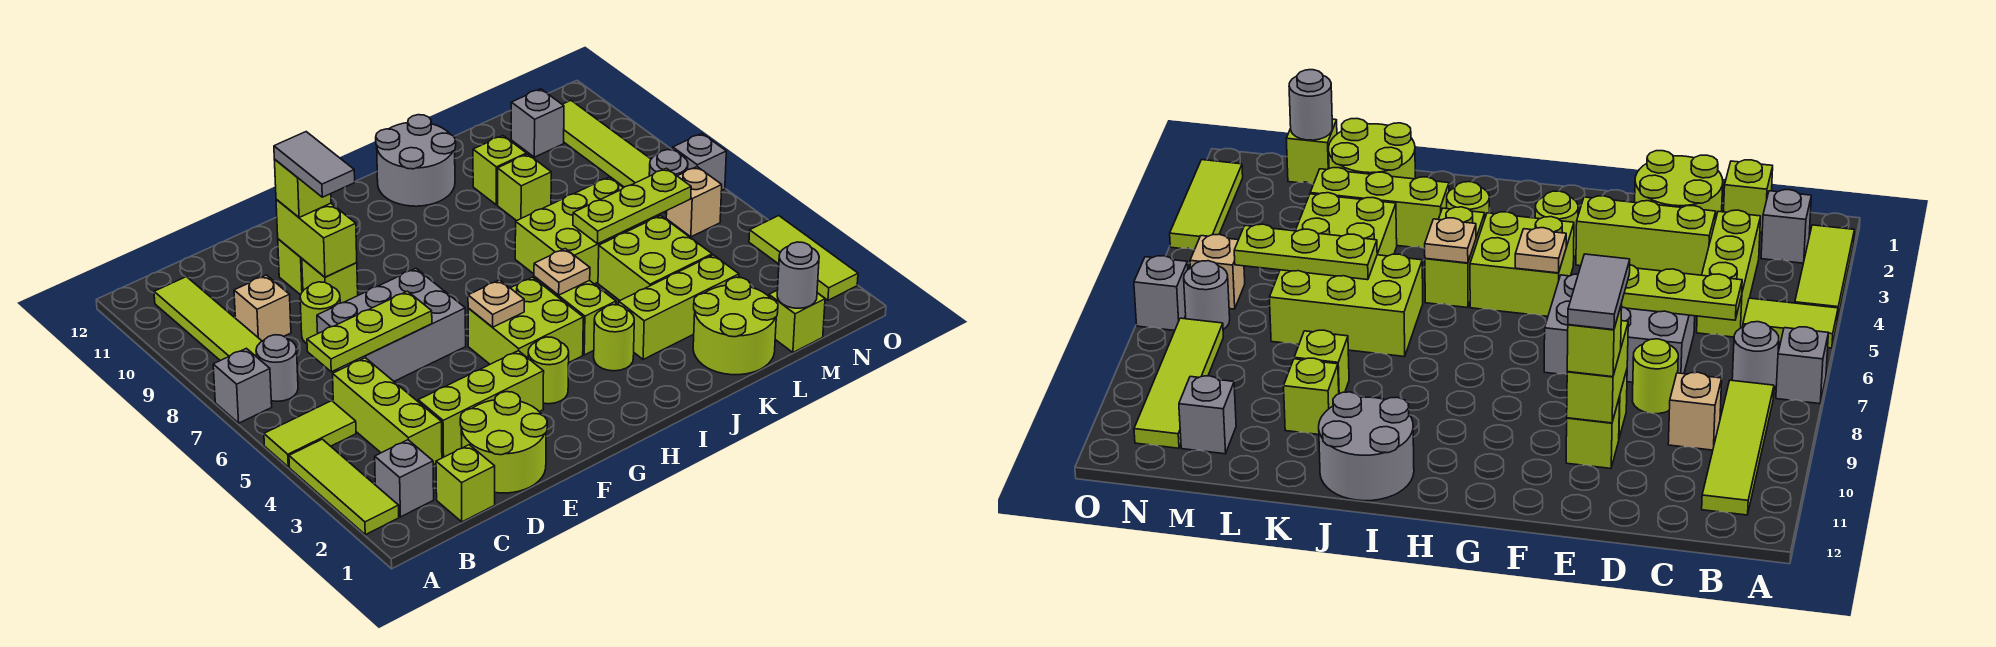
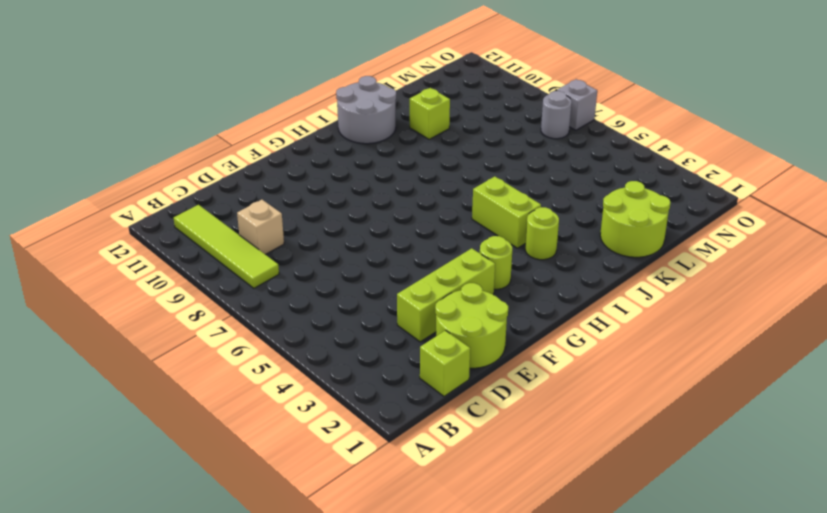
none -> lime tile A2:A4 level 1
none -> lime tile A5:B5 level 1
none -> grey brick A7 level 1
none -> grey brick B2 level 1

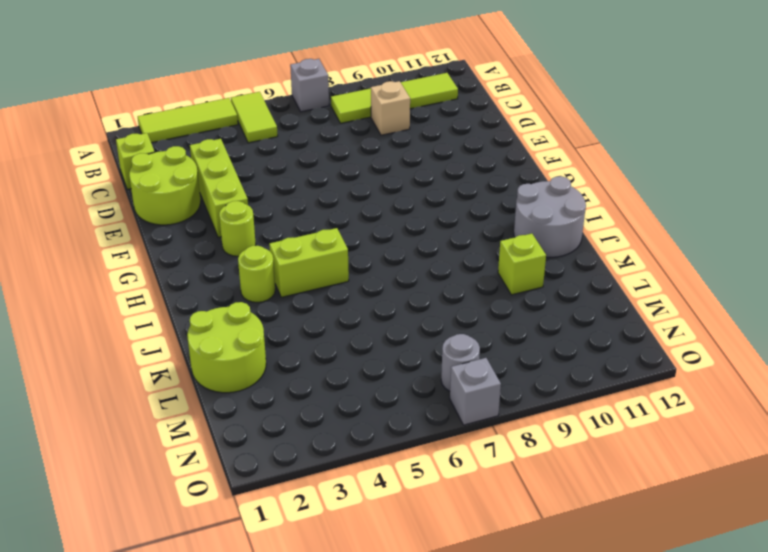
none -> grey brick B2 level 1
none -> grey round brick B7 level 1
none -> lime brick C3:C5 level 1
none -> grey brick D6:F7 level 1

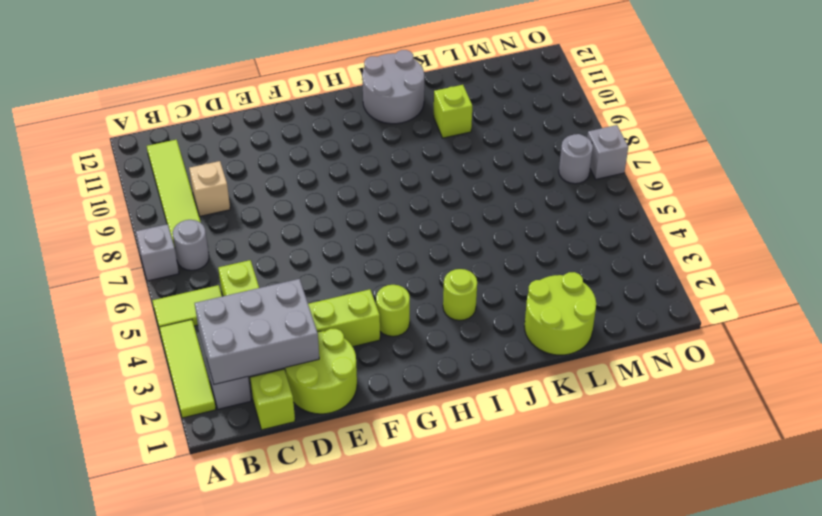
grey brick B2:D3 level 2 -> grey brick D6:F7 level 1
none -> lime round brick D8 level 1
none -> lime brick E9 level 1
none -> lime brick E10 level 1
none -> lime brick G4:H5 level 1

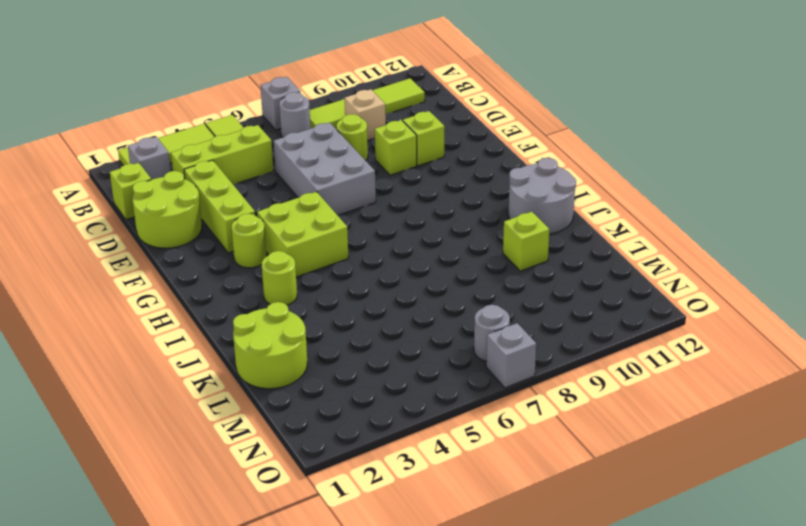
none -> lime brick I4:I5 level 1
none -> lime brick J3:L3 level 1
none -> lime brick J6:L7 level 1
none -> lime brick K4:L5 level 1

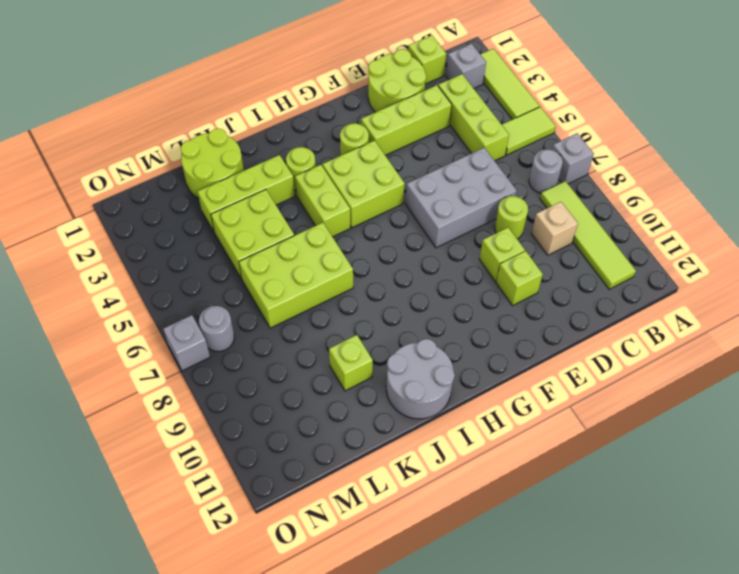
none -> lime brick K9 level 1
none -> lime brick M1 level 1
none -> grey brick M11 level 1
none -> tan brick N6 level 1

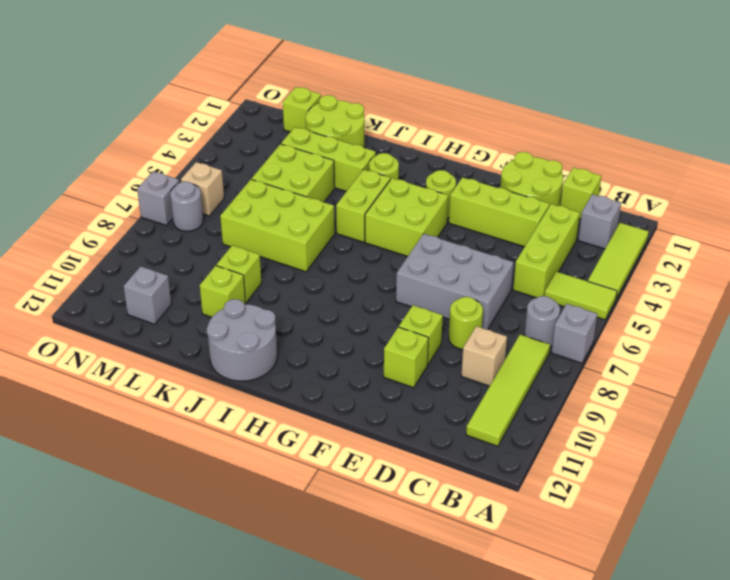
none -> lime tile N8:N11 level 1
none -> lime tile O2:O4 level 1
none -> lime plate C6:E6 level 2
none -> lime brick E9:E10 level 2

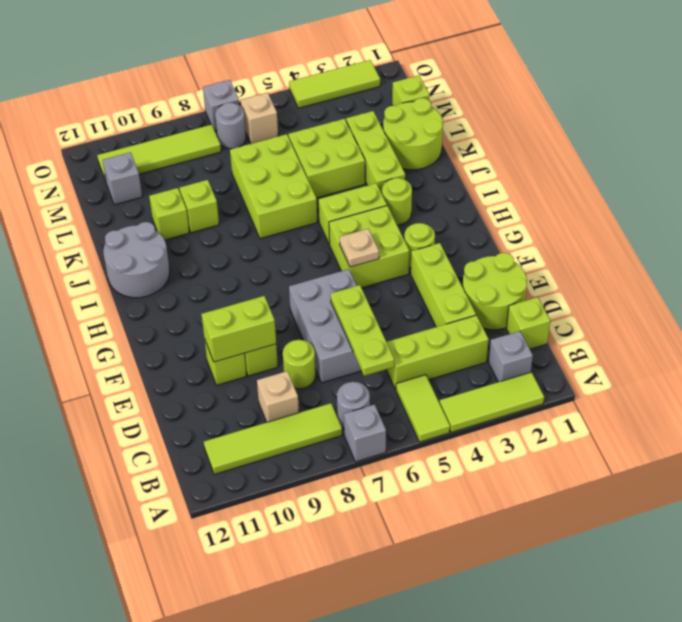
none -> tan plate I5 level 2
none -> lime plate K6:M6 level 2
none -> grey round brick M1 level 2
none -> lime brick E10 level 3

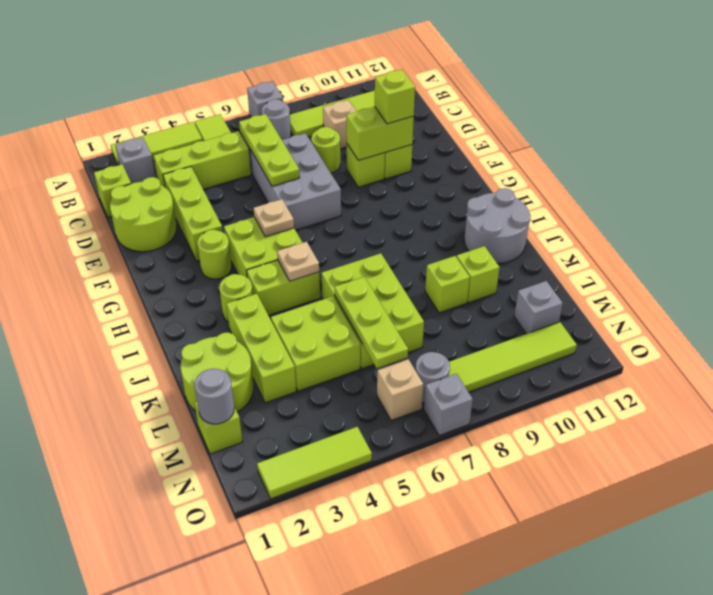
none -> grey tile E9:E10 level 4

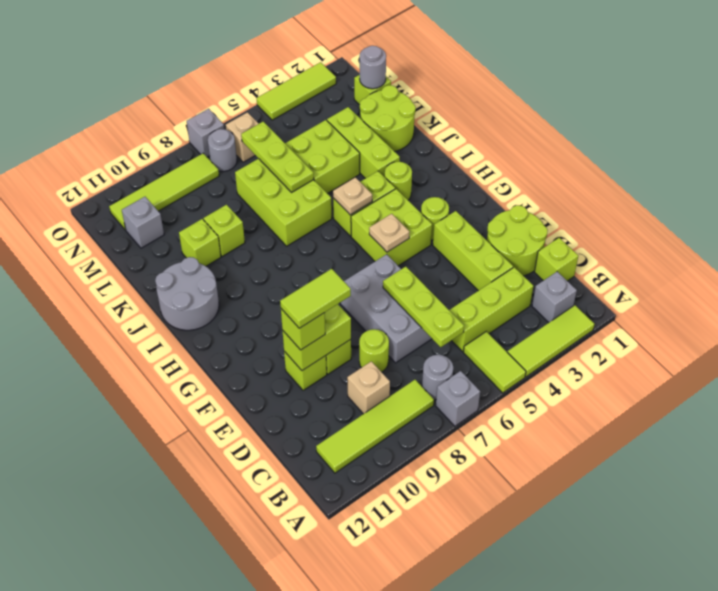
lime tile E9:E10 level 4 -> grey tile E9:E10 level 4

